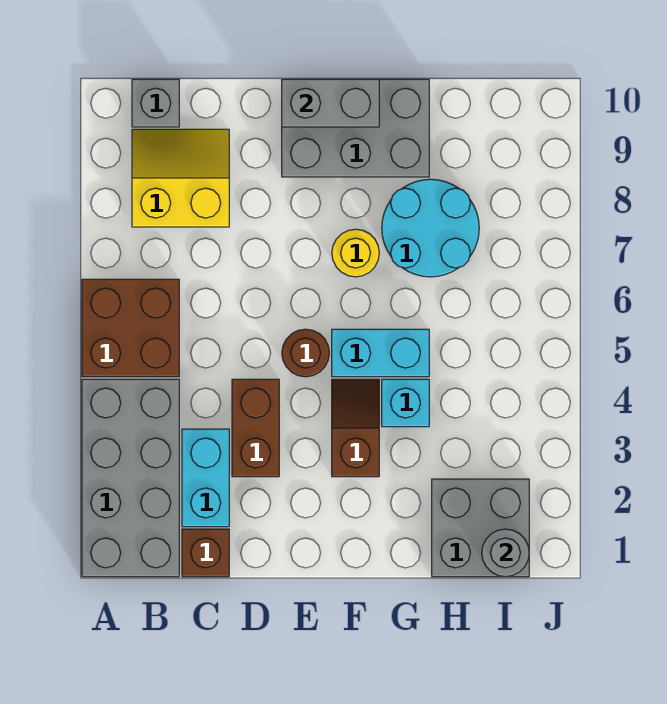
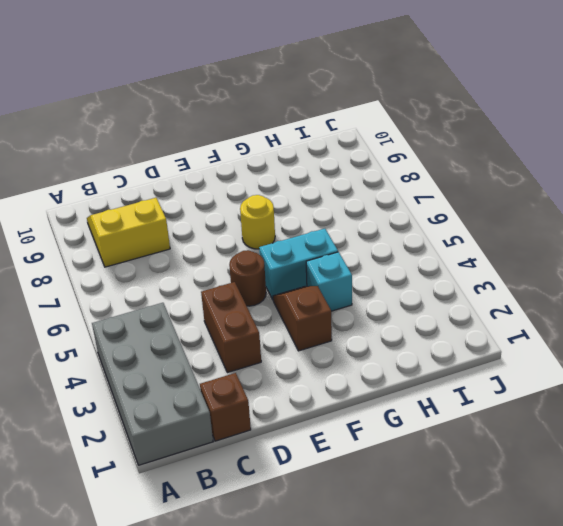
none -> brown brick A5:B6 level 1
none -> grey brick B10 level 1
none -> cyan brick C2:C3 level 1

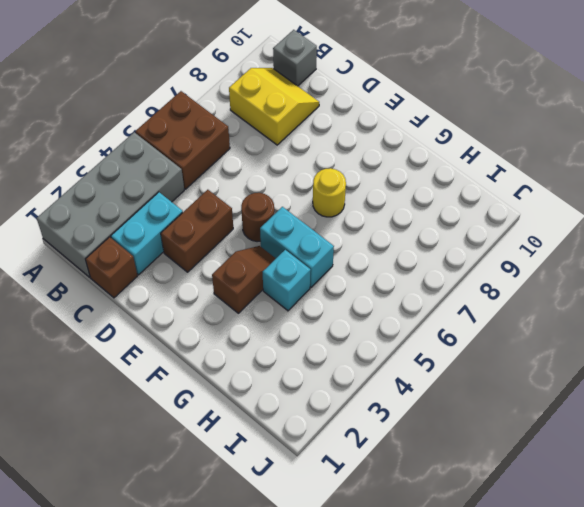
none -> grey brick E9:G10 level 1
none -> cyan round brick G7:H8 level 1
none -> grey brick H1:I2 level 1

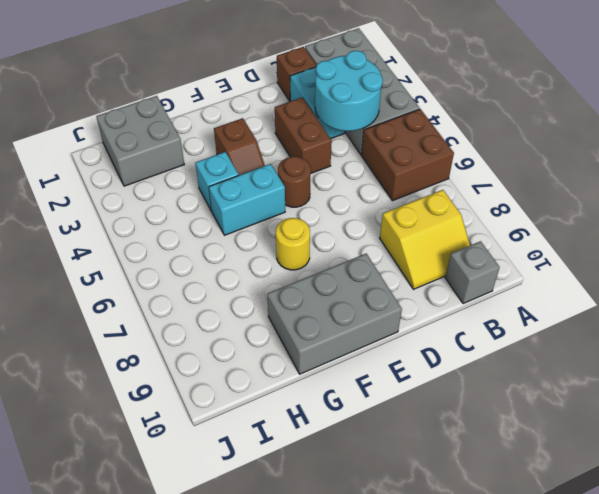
cyan round brick B3:C4 level 2 -> cyan round brick G7:H8 level 1
none -> grey brick E10:F10 level 2
none -> grey round brick I1 level 2

